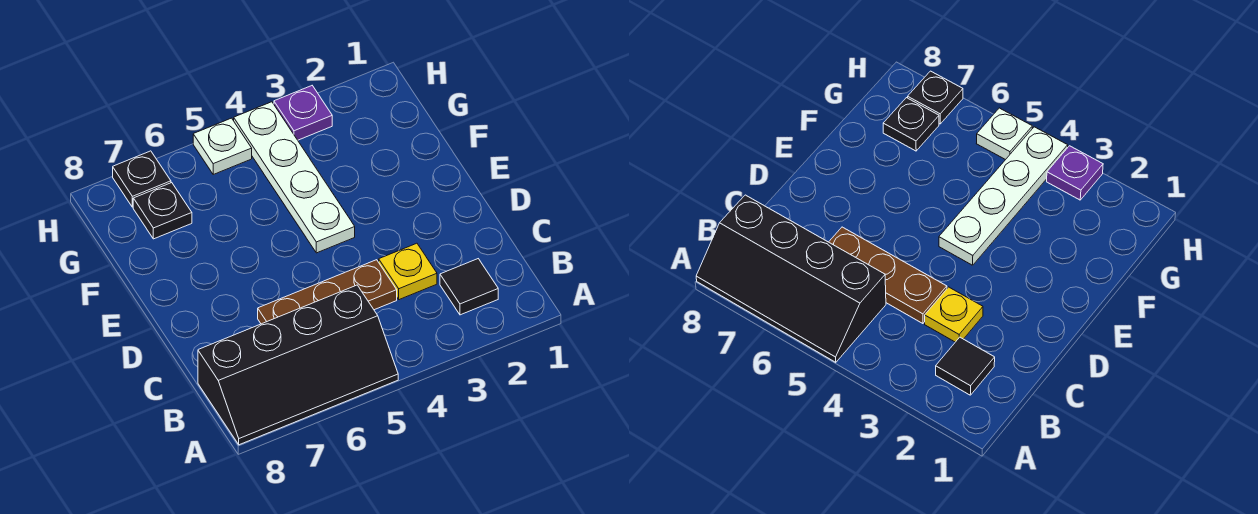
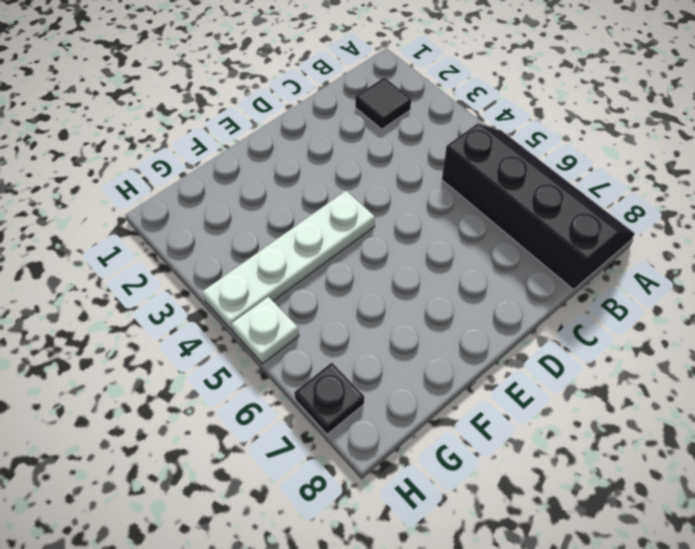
none -> yellow plate C3 level 1
none -> brown plate C4:C6 level 1

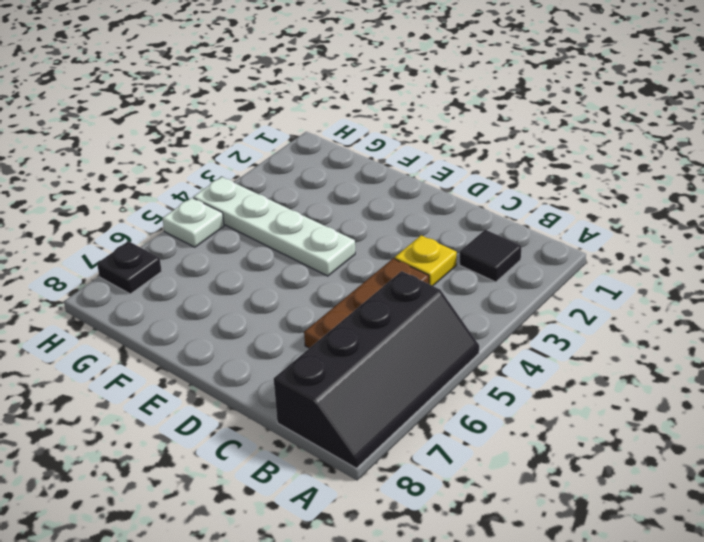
none -> black plate G7 level 1
none -> purple plate H3 level 1

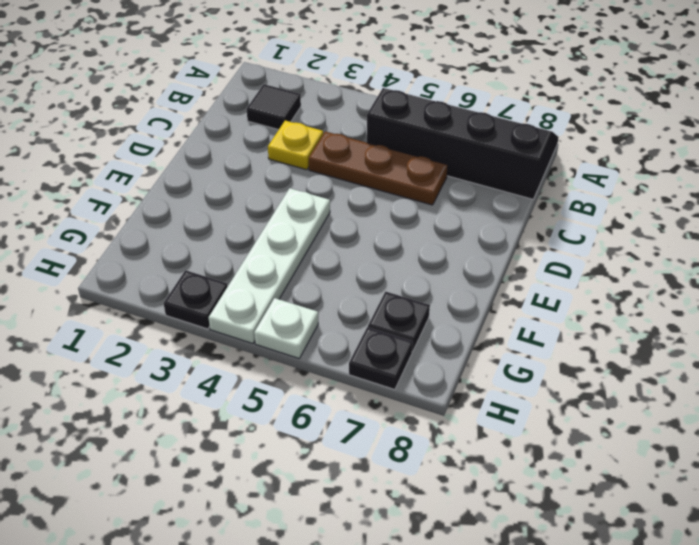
black plate H3 level 1 -> purple plate H3 level 1

